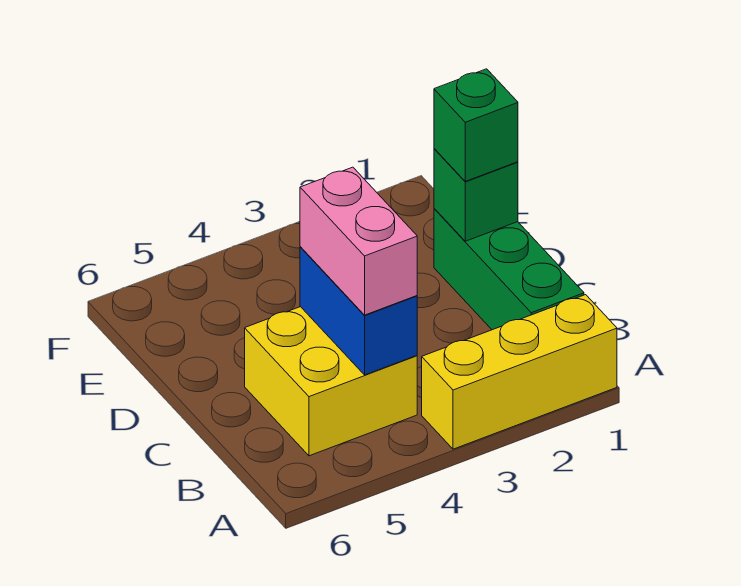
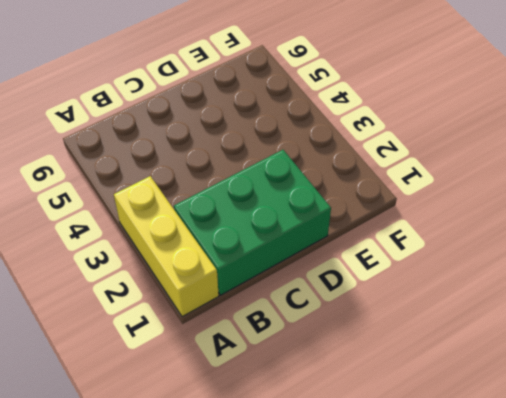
green brick B1:D2 level 1 -> green brick B1:D1 level 1
none -> yellow brick B4:C5 level 1
none -> blue brick B4:C4 level 2

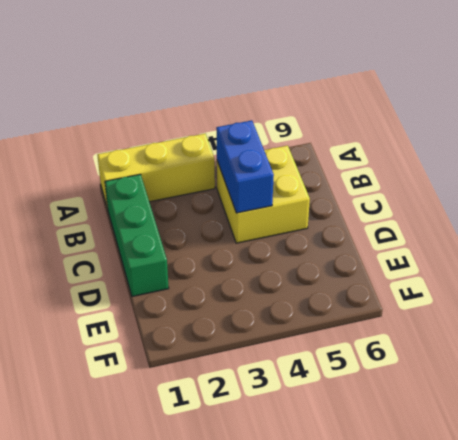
none -> green brick D1 level 2
none -> pink brick B4:C4 level 3

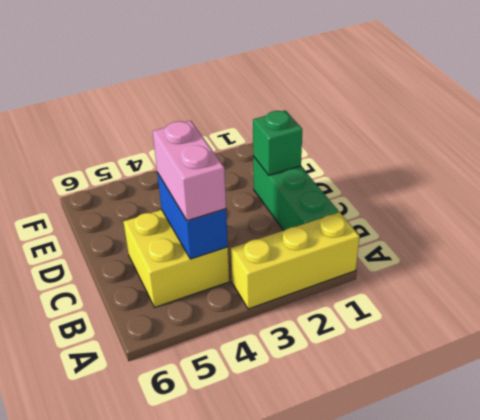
none -> green brick D1 level 3

